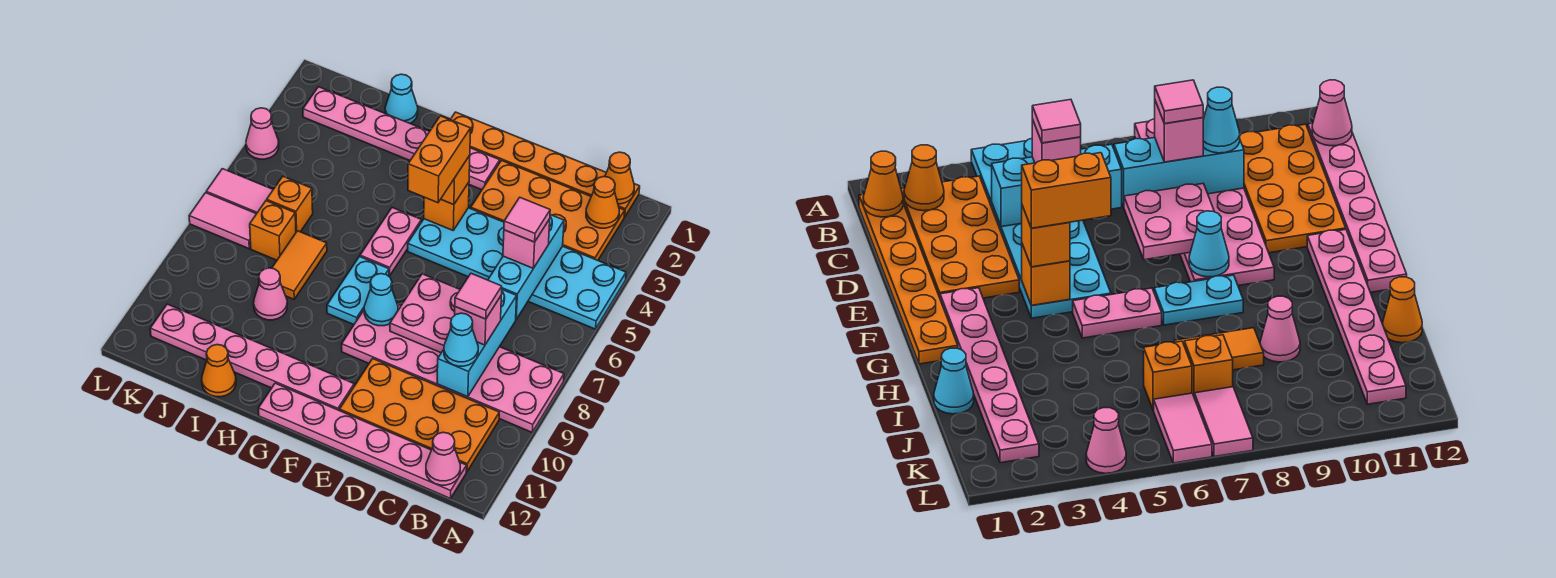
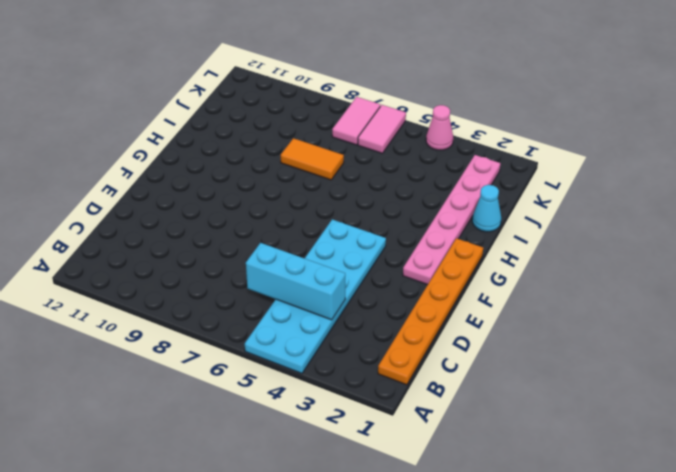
none -> pink plate A8:F9 level 1
none -> orange plate B2:E3 level 1
none -> orange plate B10:E11 level 1
none -> pink plate B12:G12 level 1

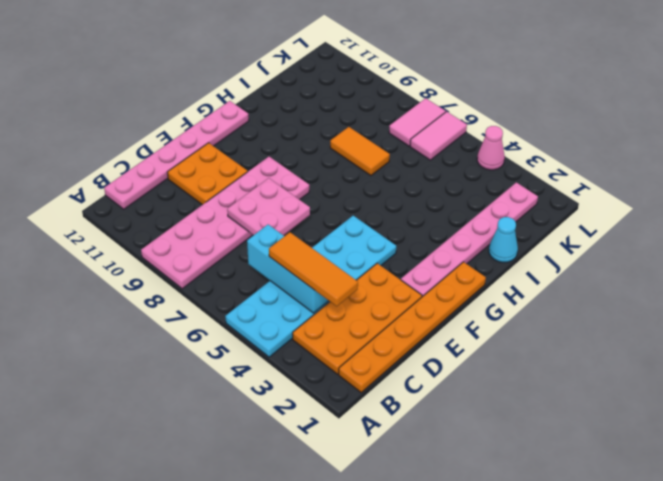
orange tile C3:C5 level 3 -> pink brick C5 level 3
orange plate D10:E11 level 1 -> orange plate B10:E11 level 1
none -> pink plate F11:K11 level 1
none -> pink plate G5:G6 level 1
none -> cyan plate G7:G8 level 1
none -> pink cone I9 level 1

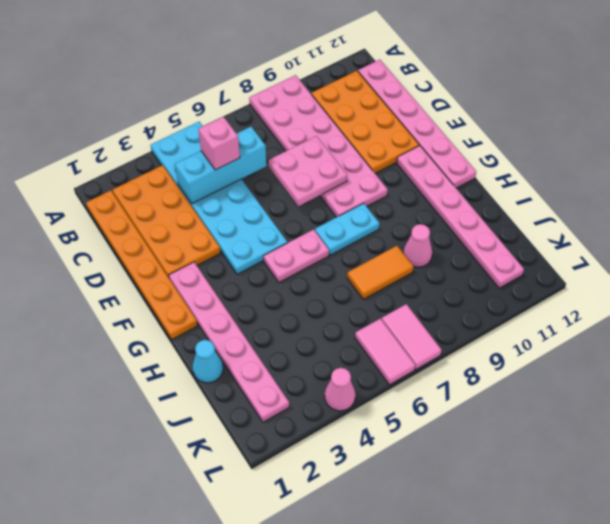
none -> orange cone I12 level 1
none -> orange brick J6 level 1
none -> orange brick J7 level 1
none -> orange cone B1 level 2

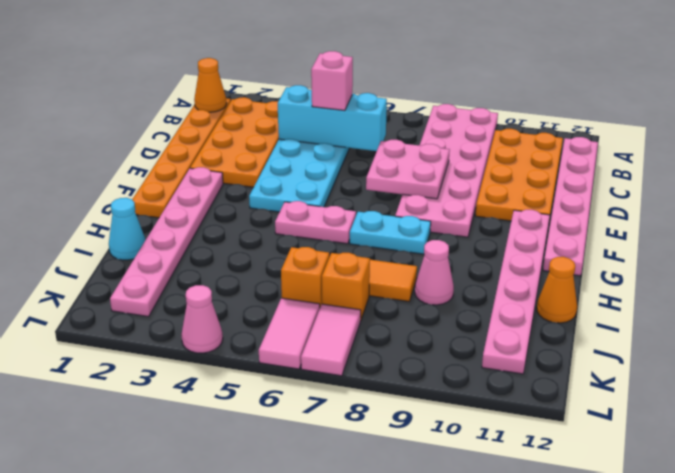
none -> orange cone B2 level 2
none -> pink cone B12 level 2
none -> cyan brick C7:C9 level 2
none -> orange brick F4 level 2

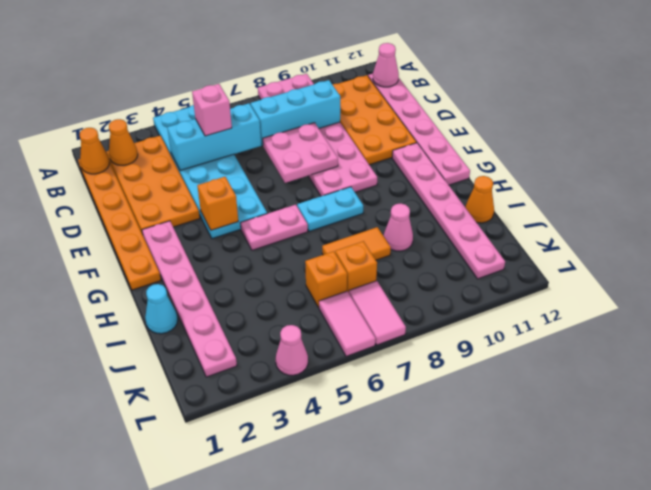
none -> cyan cone F8 level 2
none -> pink brick C8 level 3
none -> cyan cone C9 level 3
none -> orange brick F4 level 3

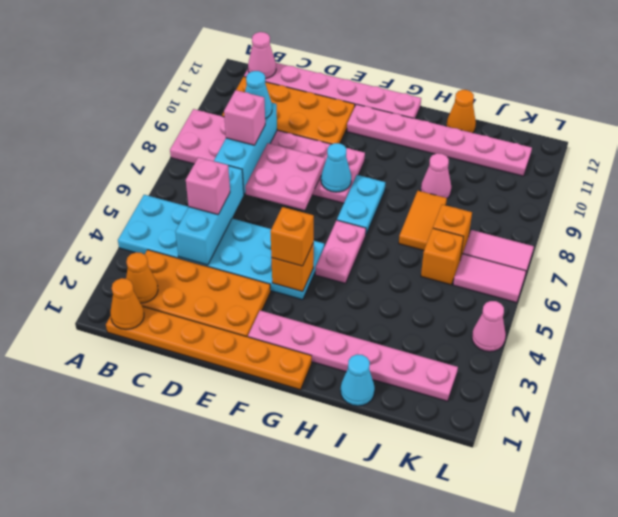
none -> pink tile C5 level 4
none -> pink tile C8 level 4
none -> orange brick F4:F5 level 4

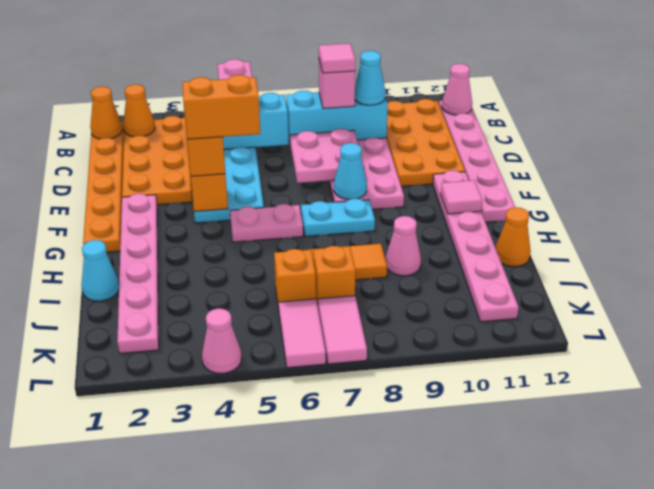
pink tile G11 level 2 -> pink tile C5 level 4

